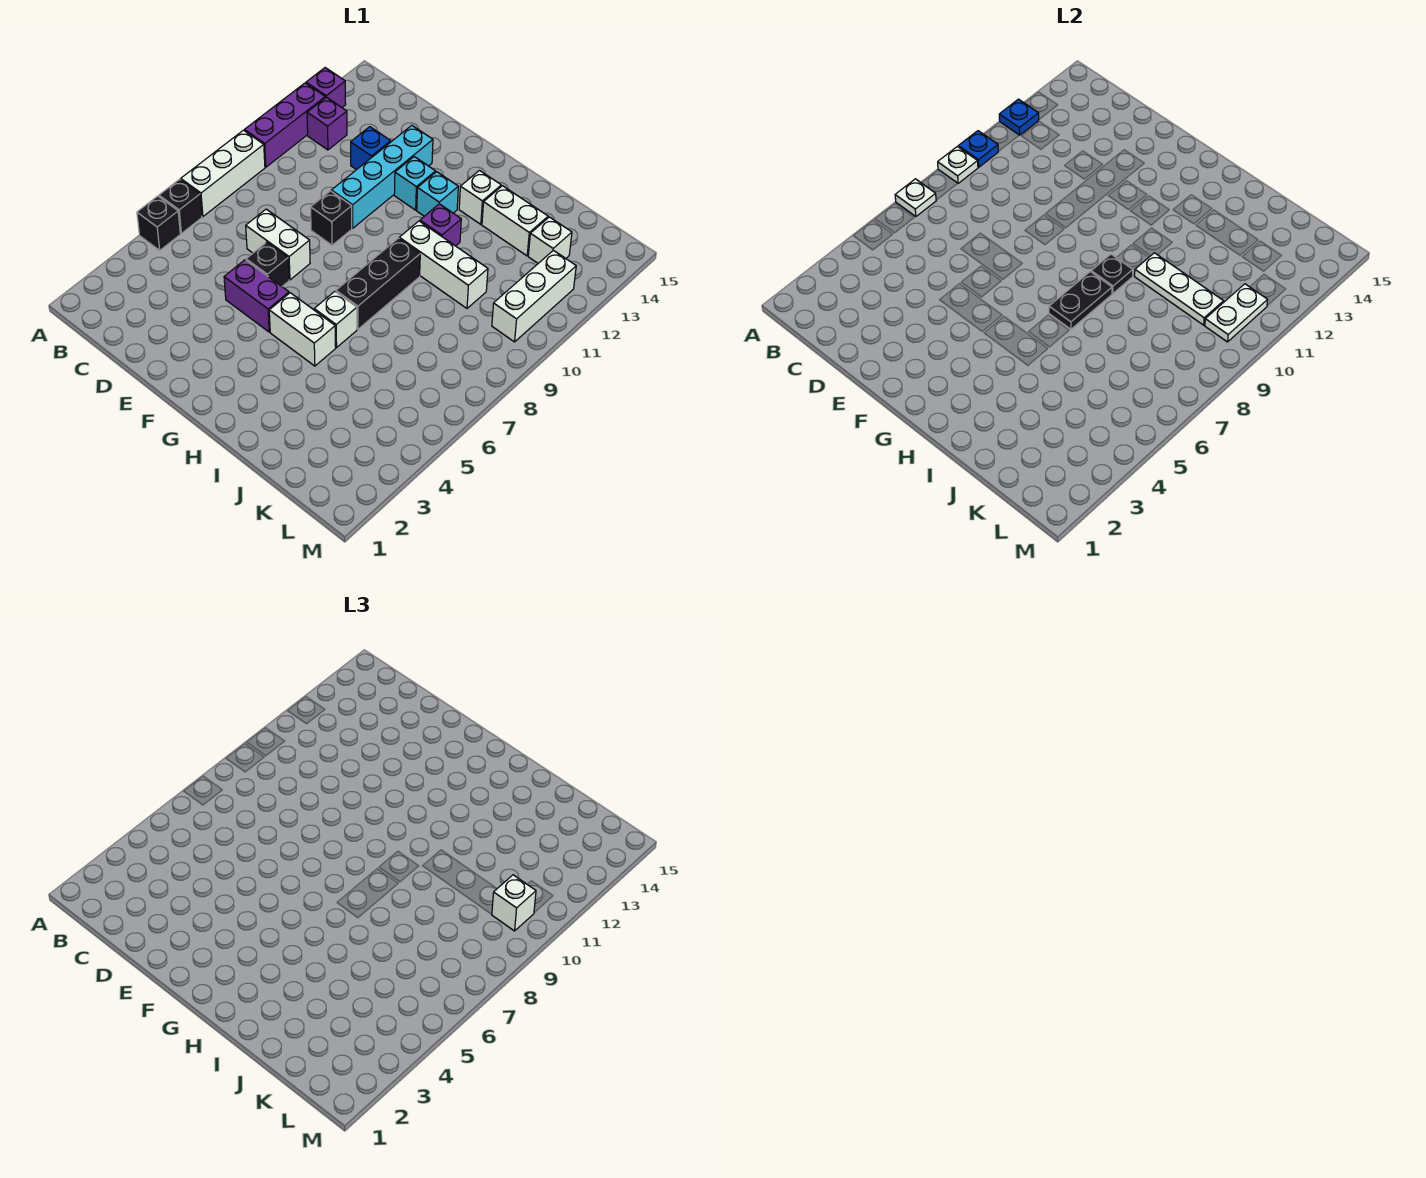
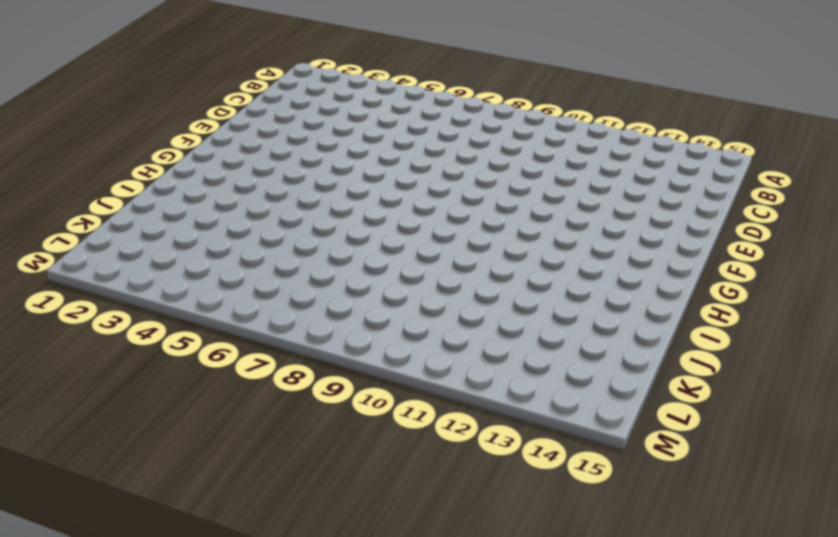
none -> black brick A5 level 1
none -> black brick A6 level 1
none -> white brick A7:A9 level 1
none -> purple brick A10:A12 level 1

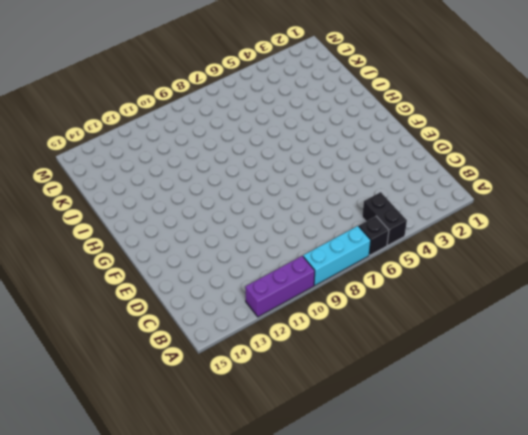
black brick A5:B5 level 1 -> black brick A5 level 1
cyan brick A7:A9 level 1 -> white brick A7:A9 level 1
none -> purple brick A13 level 1
none -> purple brick B12 level 1
none -> white brick D7:E7 level 1
none -> blue brick D12 level 1

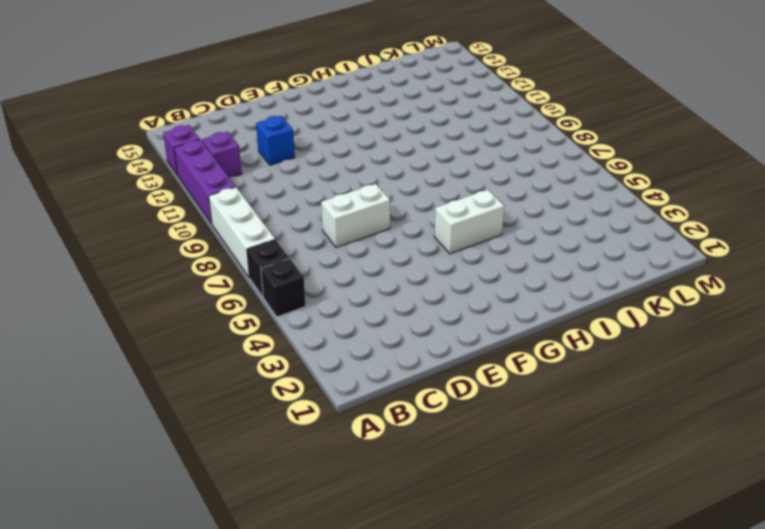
none -> purple brick E5:F5 level 1
none -> black brick E6 level 1
none -> black brick E9 level 1
none -> cyan brick E10:E13 level 1

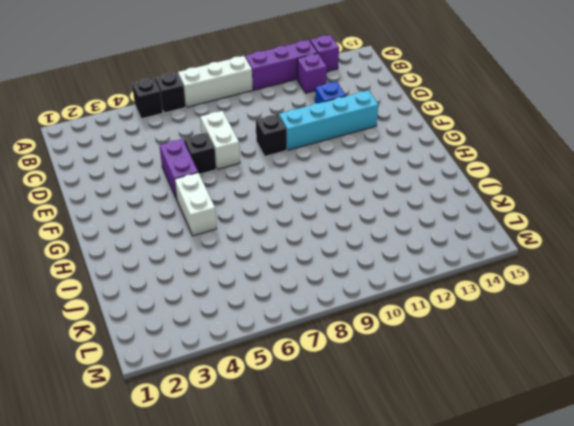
none -> cyan brick F12 level 1
none -> cyan brick G12 level 1
none -> white brick H6 level 1
none -> black brick H7:H9 level 1

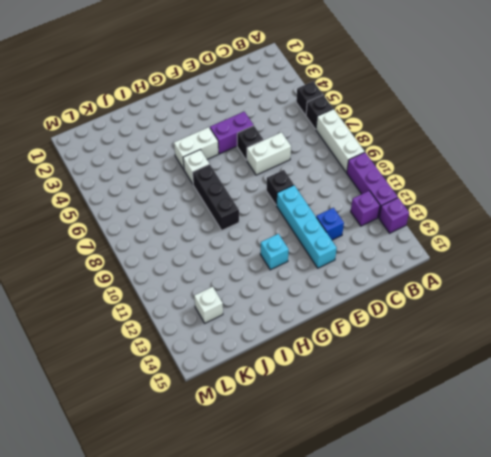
none -> cyan brick F12 level 1
none -> white brick H10:J10 level 1
none -> purple brick H11 level 1
none -> white brick H13 level 1

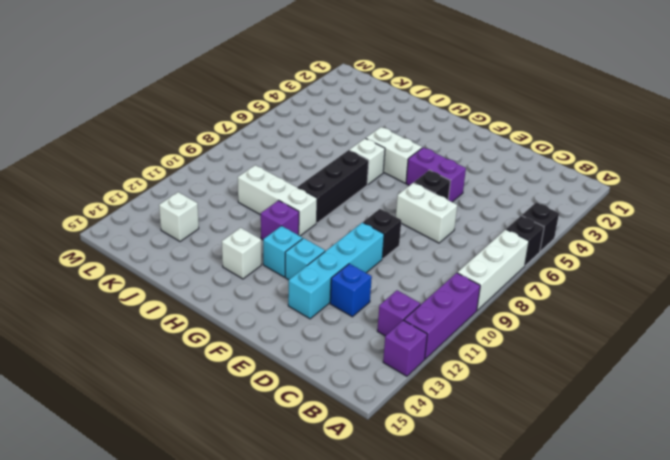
none -> white brick I13:J13 level 1
none -> white brick L10:L12 level 1
none -> white plate A7 level 2
none -> white plate A9 level 2

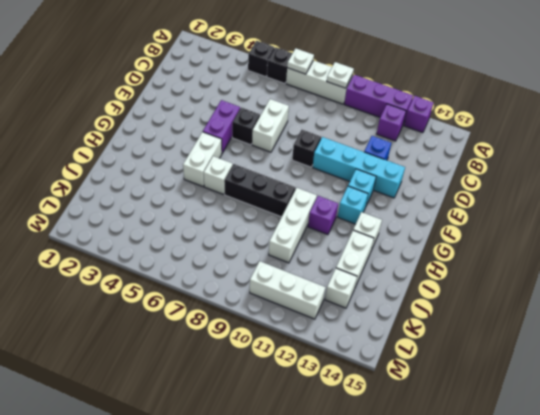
none -> blue plate A10 level 2
none -> blue plate A12 level 2
none -> black plate H7:H8 level 2
none -> black plate H9 level 2

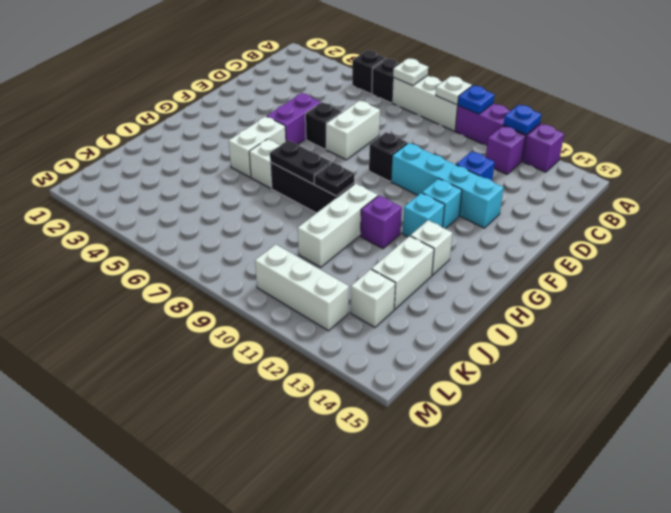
none -> white plate I10:K10 level 2
none -> white plate L10:L11 level 2
none -> white brick L10 level 3

